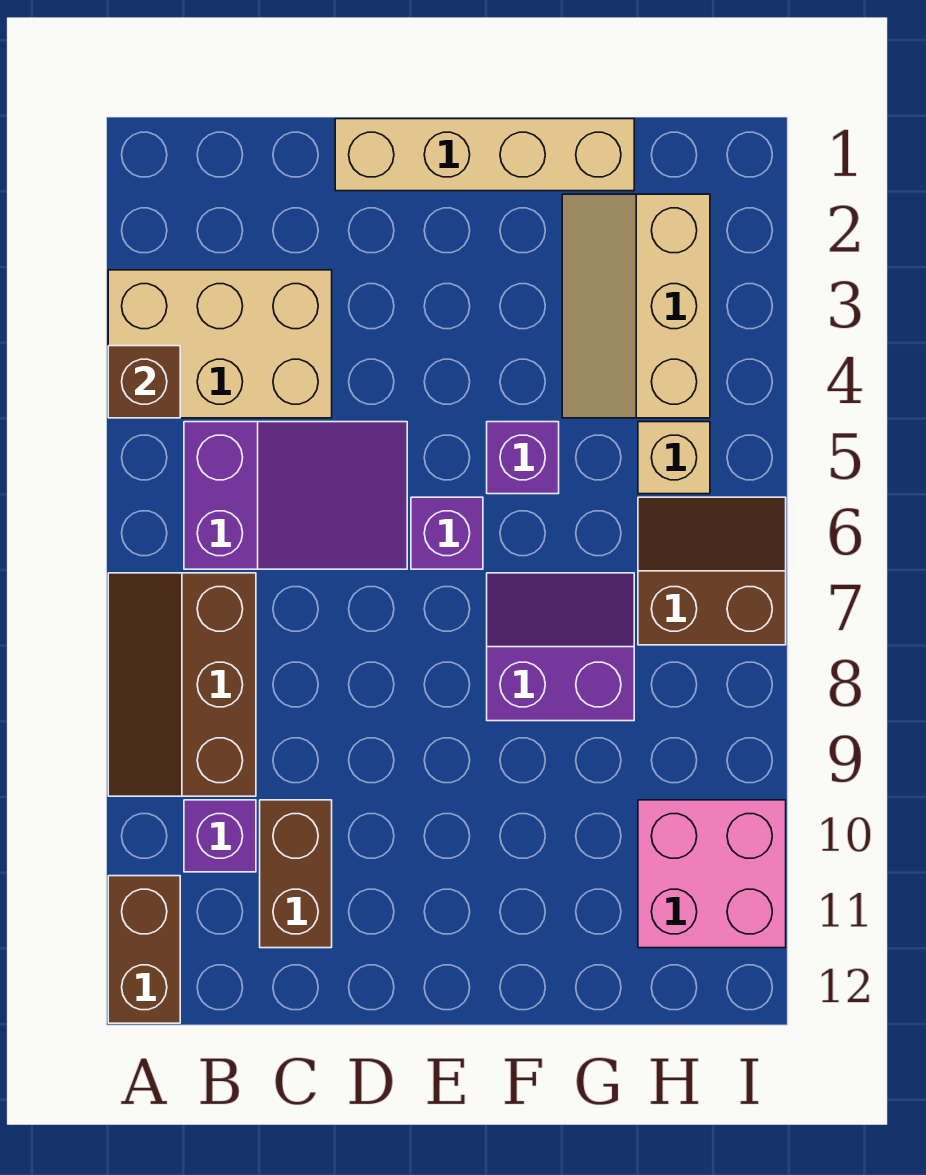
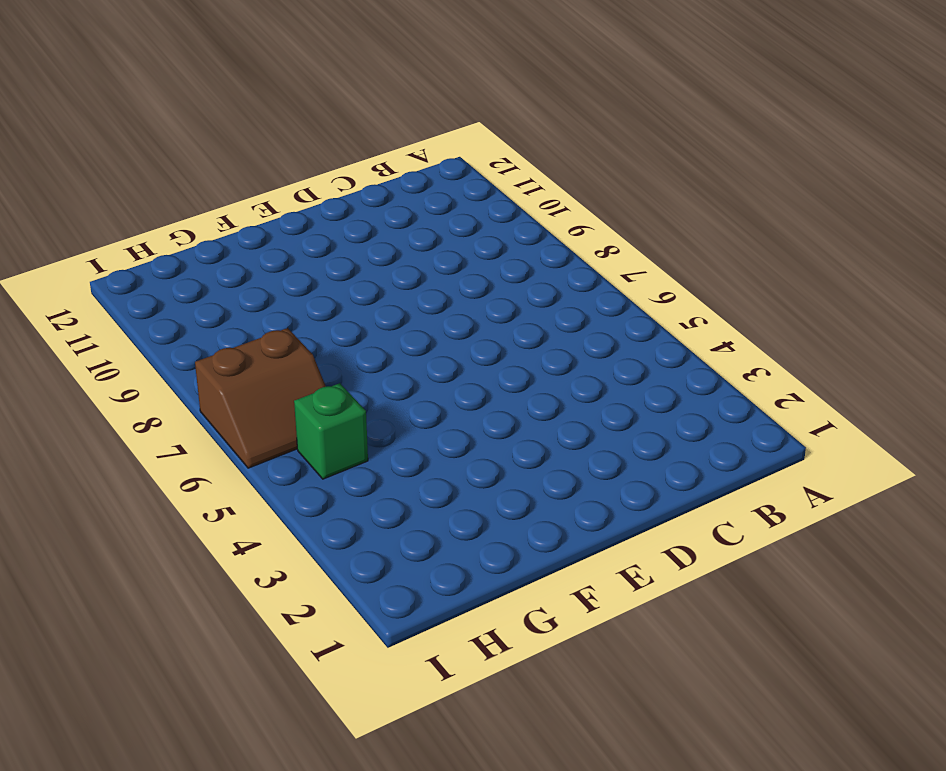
green brick H5 level 1 -> tan brick H5 level 1
none -> tan brick A3:C4 level 1
none -> brown slope A7:B9 level 1 top B
none -> brown brick A11:A12 level 1

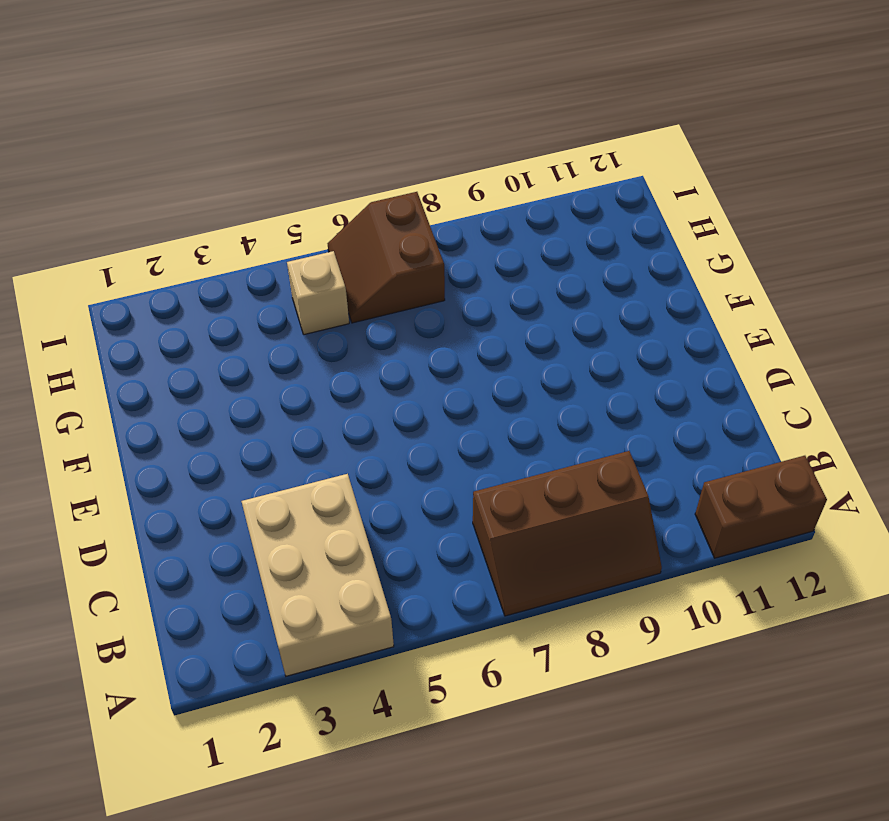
none -> purple slope B5:D6 level 1 top B
none -> purple brick B10 level 1
none -> brown brick C10:C11 level 1

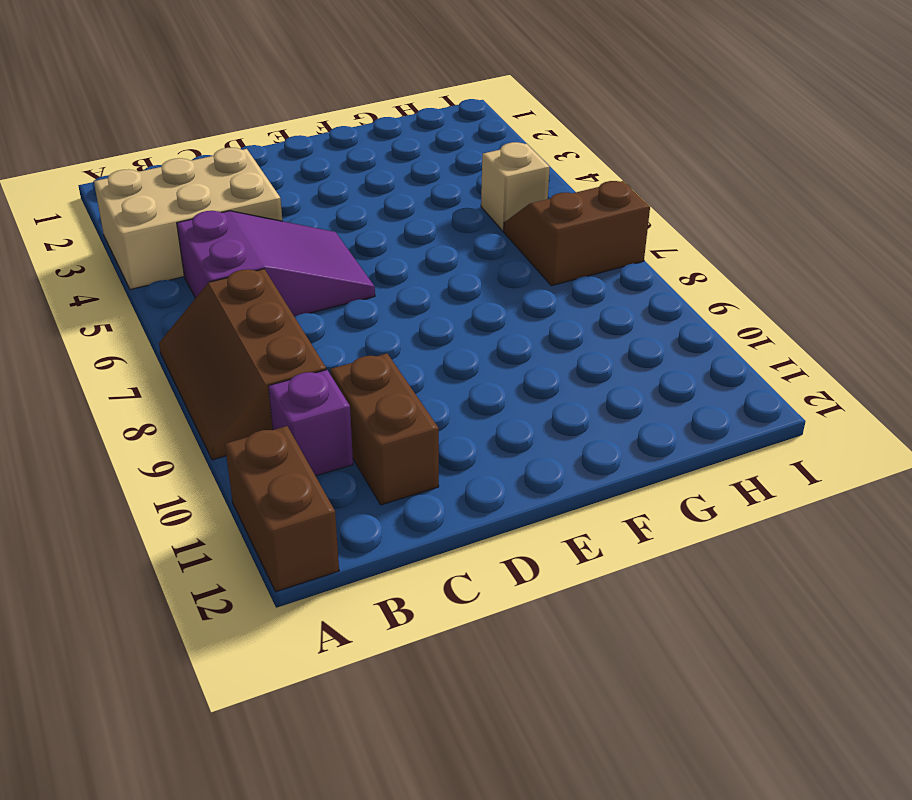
none -> tan brick D1:G1 level 1
none -> purple brick E6 level 1
none -> purple brick F5 level 1

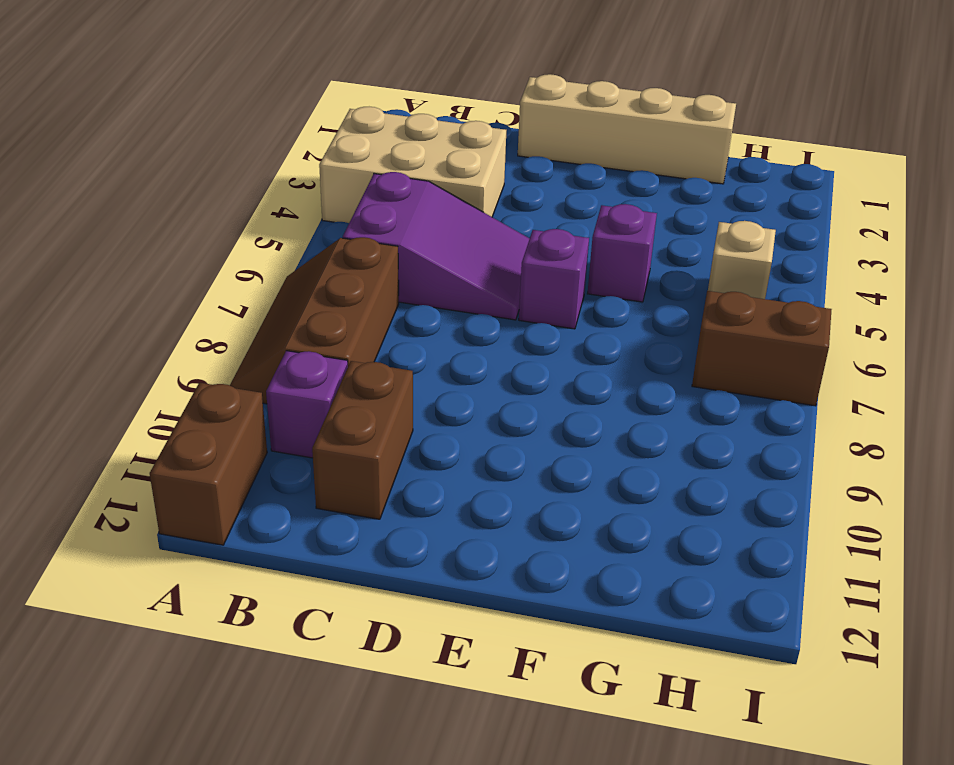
none -> purple slope F7:G8 level 1 top 8
none -> tan slope G2:H4 level 1 top H
none -> pink brick H10:I11 level 1

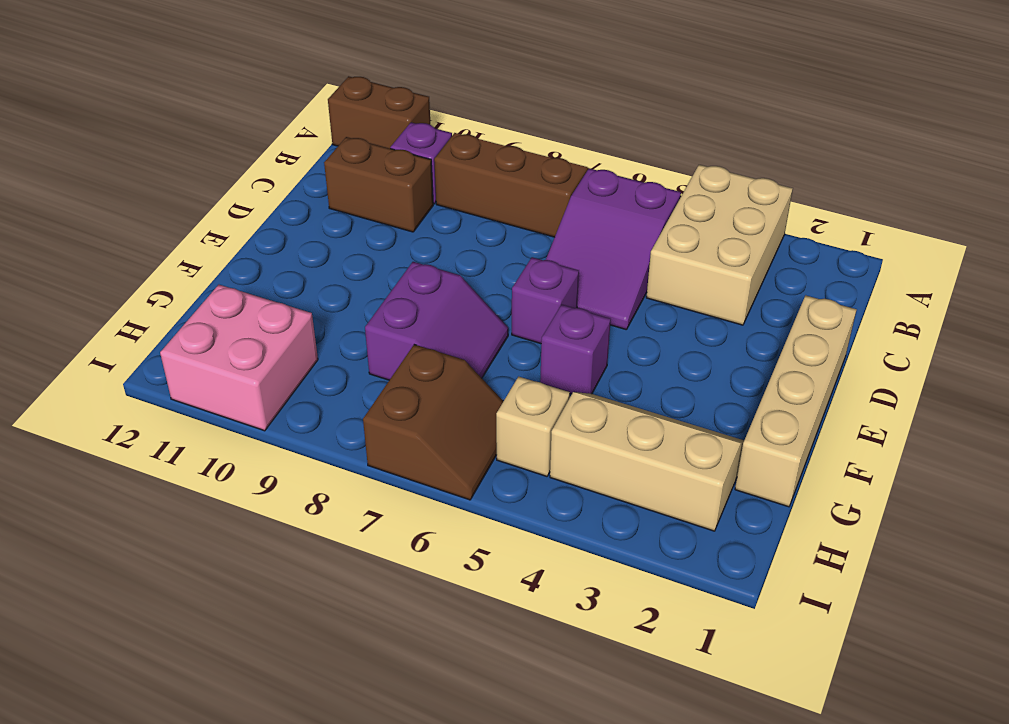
none -> brown brick A4 level 2

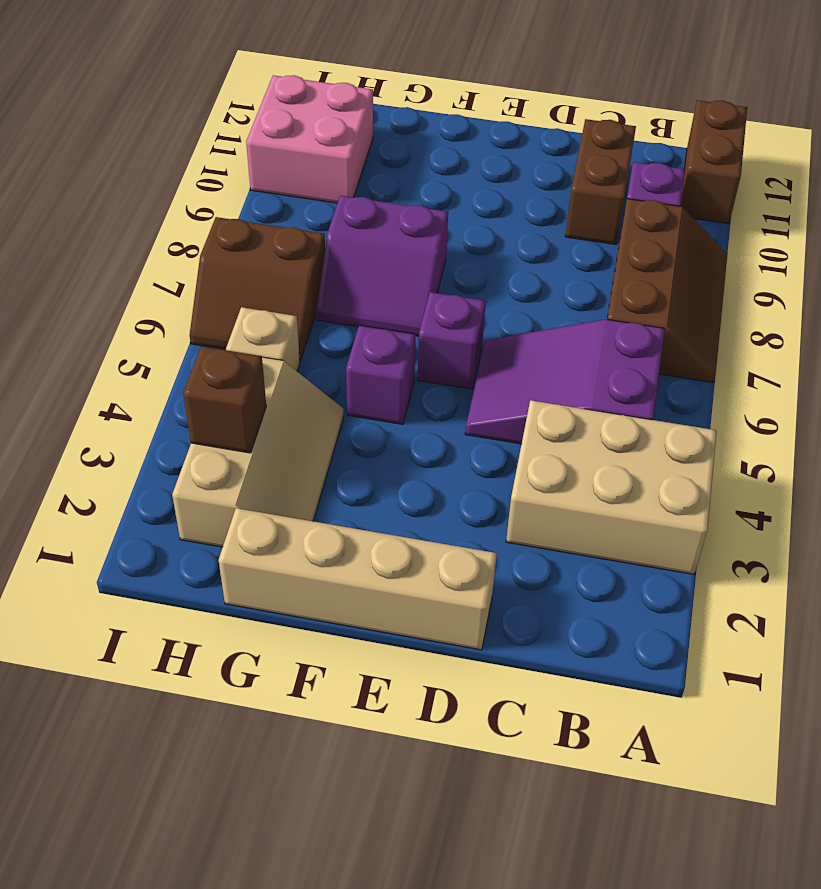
brown brick H3 level 2 -> brown brick A4 level 2

